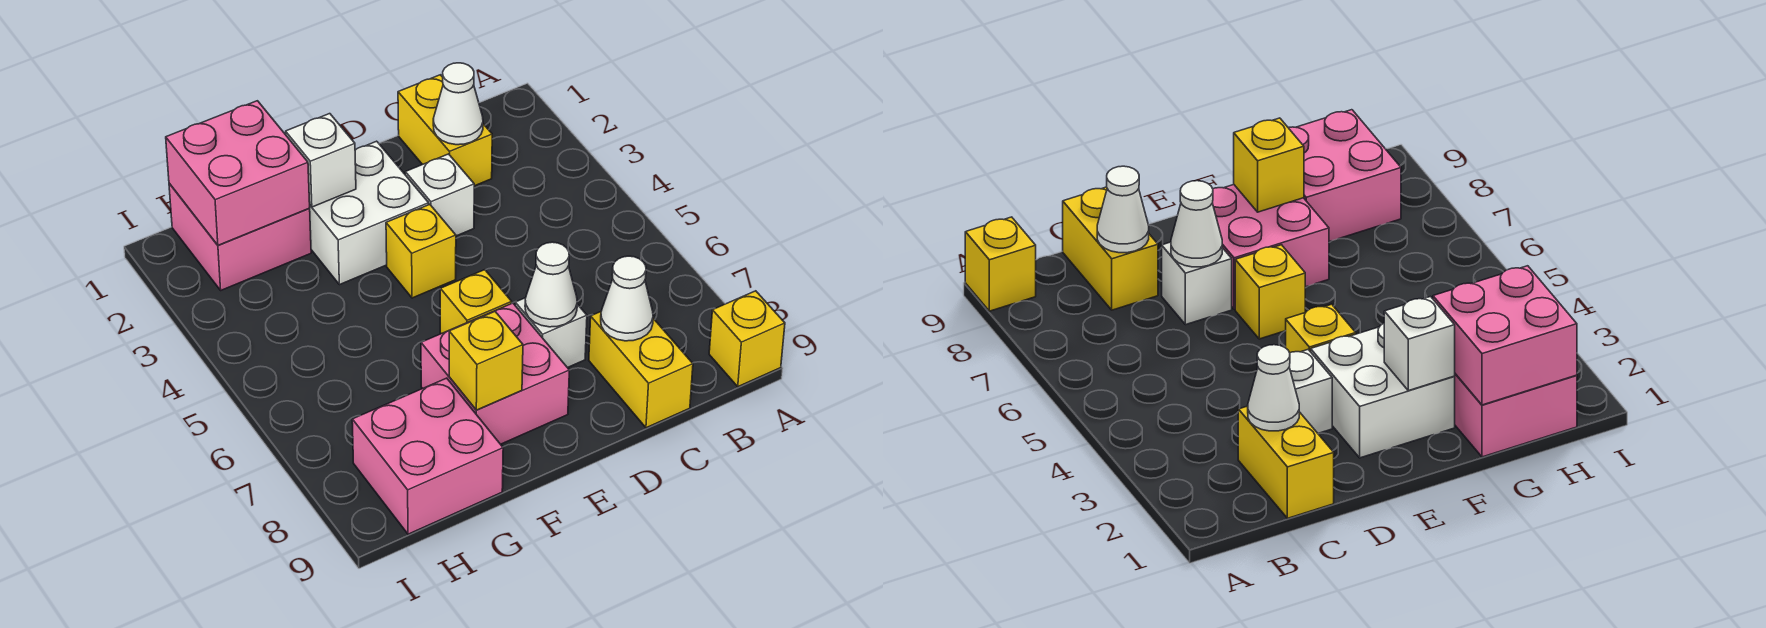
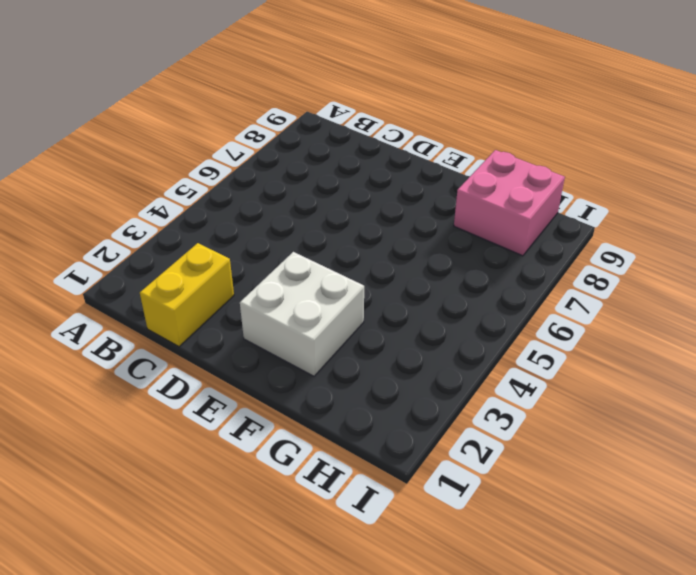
none -> yellow brick A9 level 1
none -> yellow brick C8:C9 level 1
none -> white brick D3 level 1

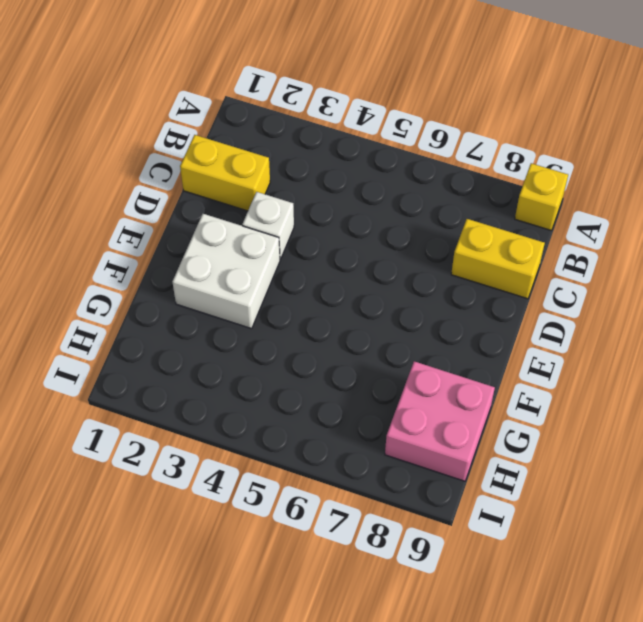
none -> white brick D7 level 1
none -> yellow brick E4 level 1
none -> yellow brick E6 level 1

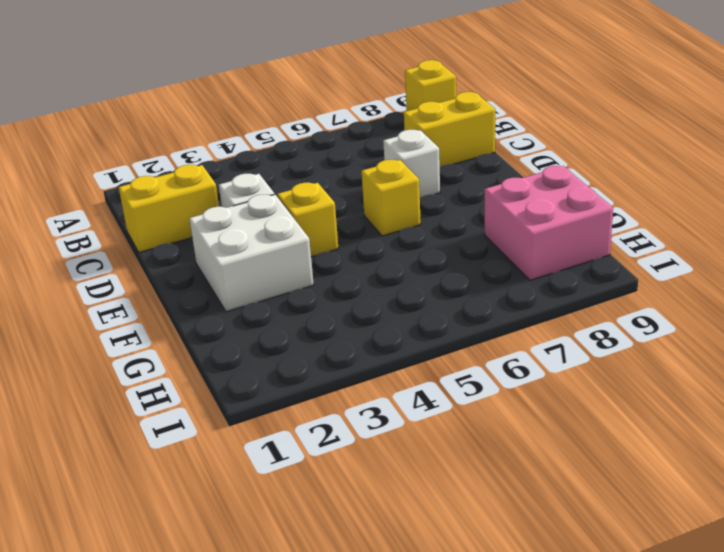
none -> pink brick E7:F8 level 1
none -> pink brick G1:H2 level 1
none -> white cone C2 level 2

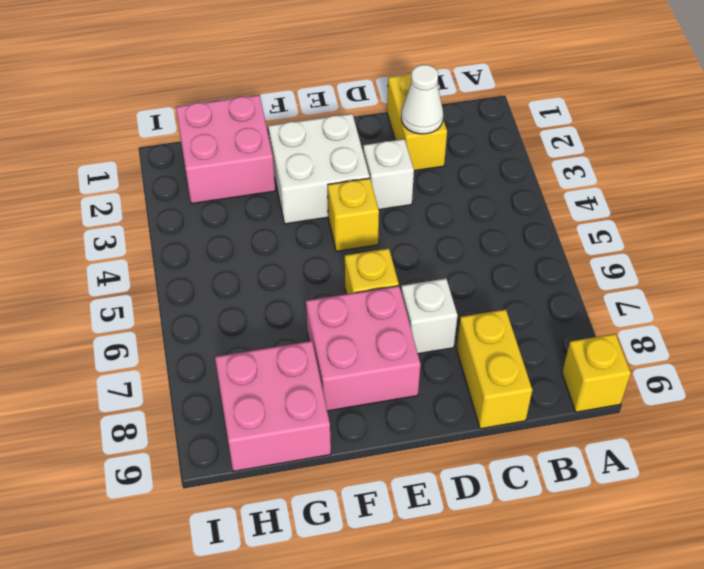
none -> white cone C8 level 2
none -> white cone D7 level 2
none -> white brick F2 level 2

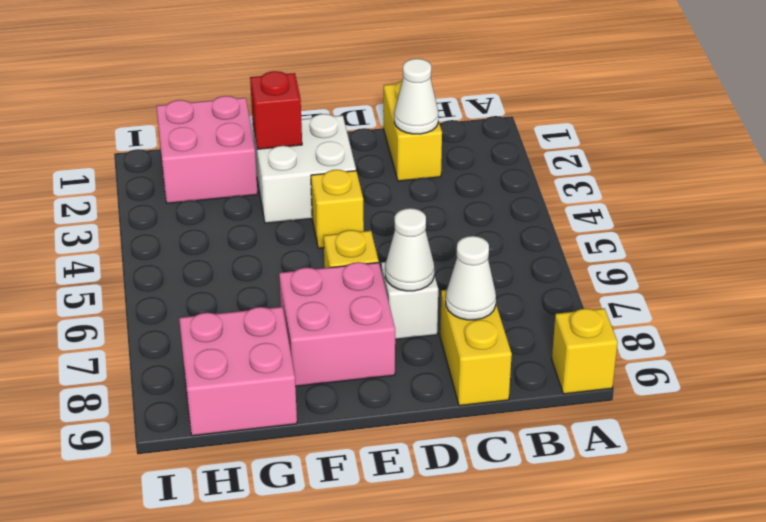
red brick F2 level 2 -> white brick F2 level 2
none -> white brick D3 level 1
none -> yellow brick F8 level 2
none -> pink brick G1:H2 level 2

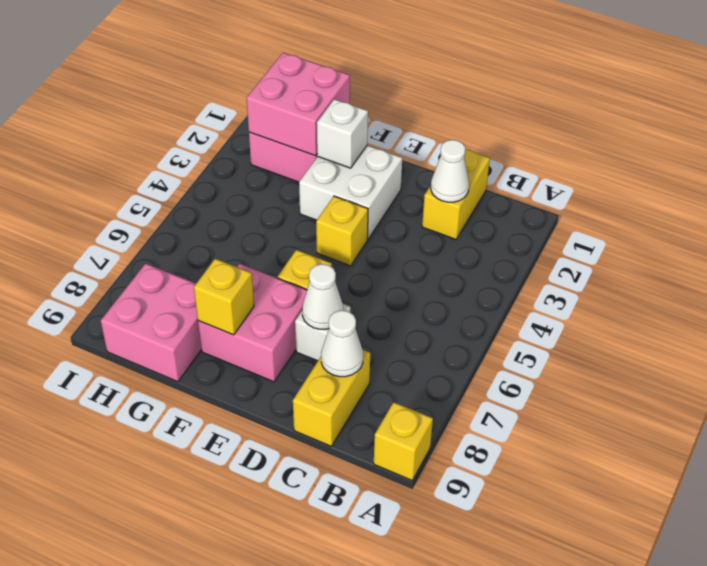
none -> white brick D3 level 1

